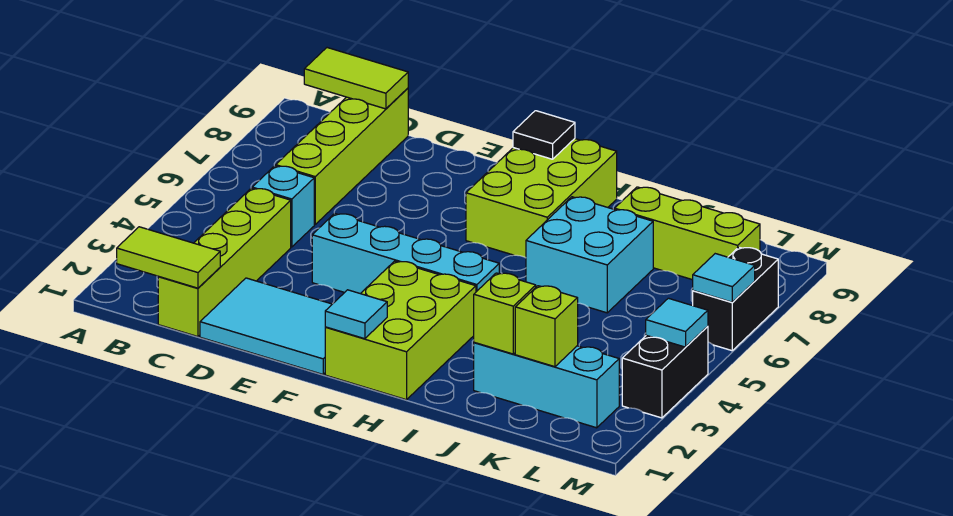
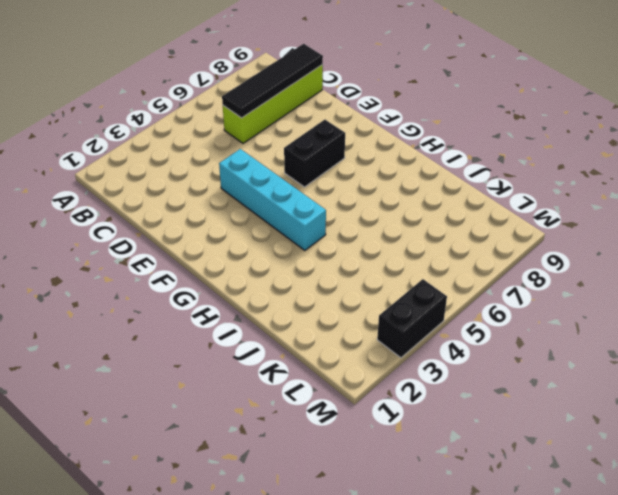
black tile C6:C9 level 2 -> lime tile B9:C9 level 2
black brick F6:F7 level 1 -> black brick M6:M7 level 1
none -> lime brick C1:C4 level 1
none -> cyan brick C5 level 1
none -> cyan tile D1:F2 level 1

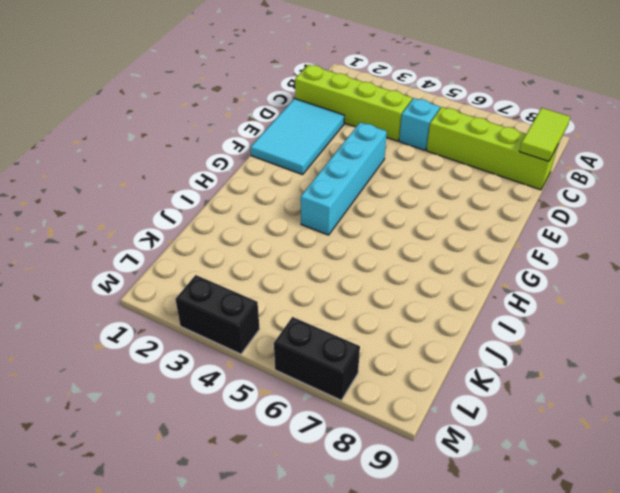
none -> lime brick G1:H3 level 1
none -> lime brick G7:H9 level 1
none -> cyan brick I6:J7 level 1

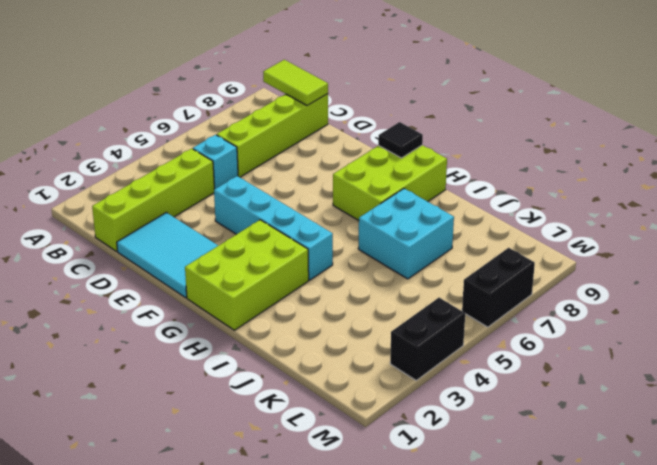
none -> cyan brick J2:L2 level 1
none -> lime brick J8:L8 level 1
none -> lime tile B1:C1 level 2

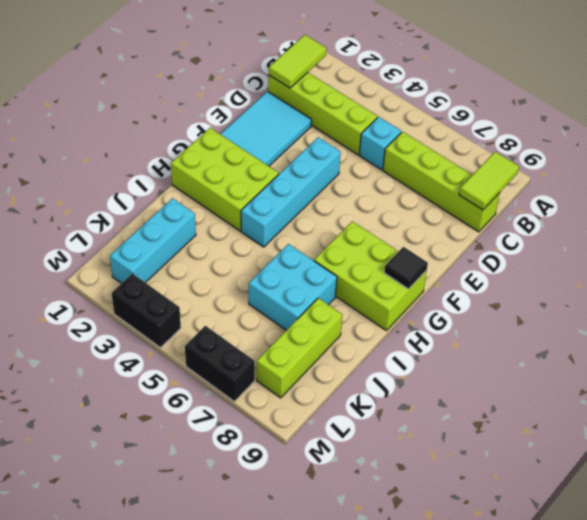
none -> cyan tile G1 level 2
none -> lime brick J2 level 2
none -> lime brick K2 level 2

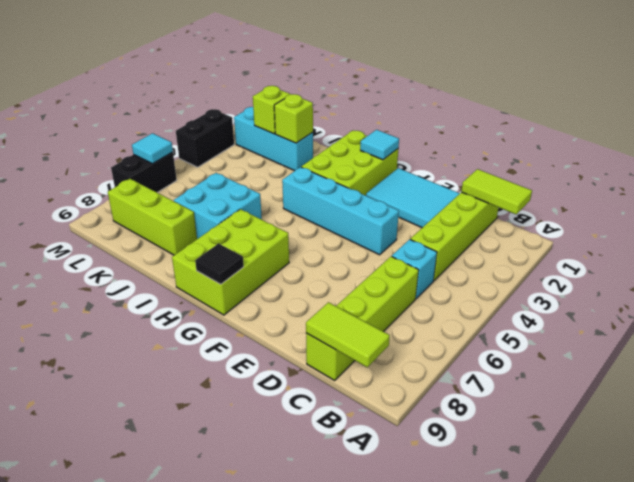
none -> cyan tile M4 level 2

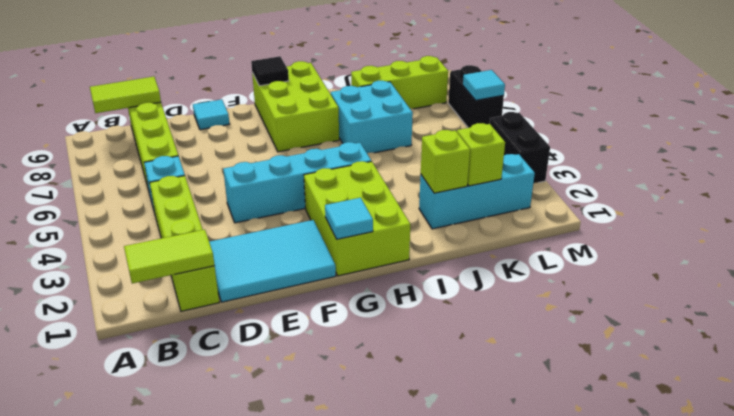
cyan tile E9 level 1 -> cyan tile M4 level 2

